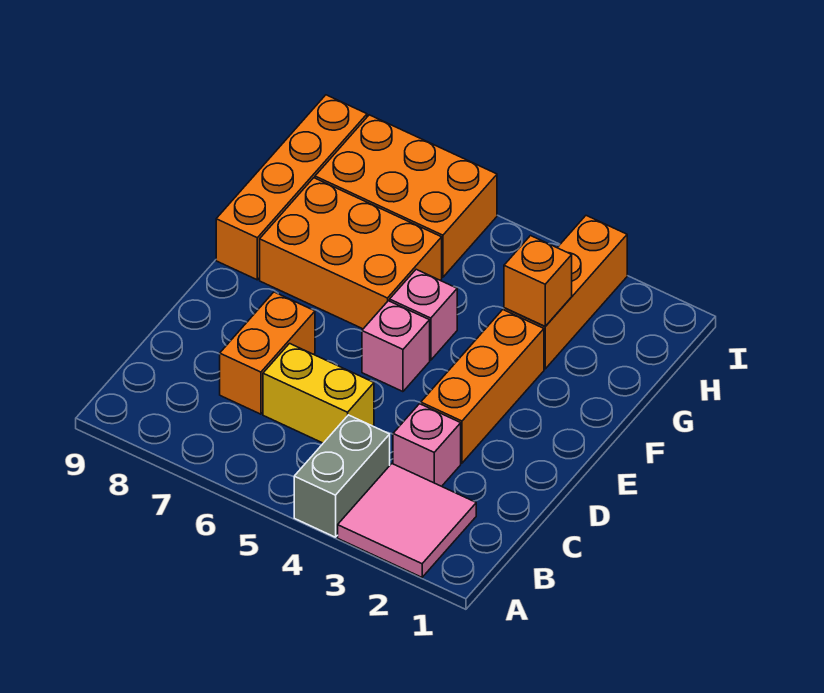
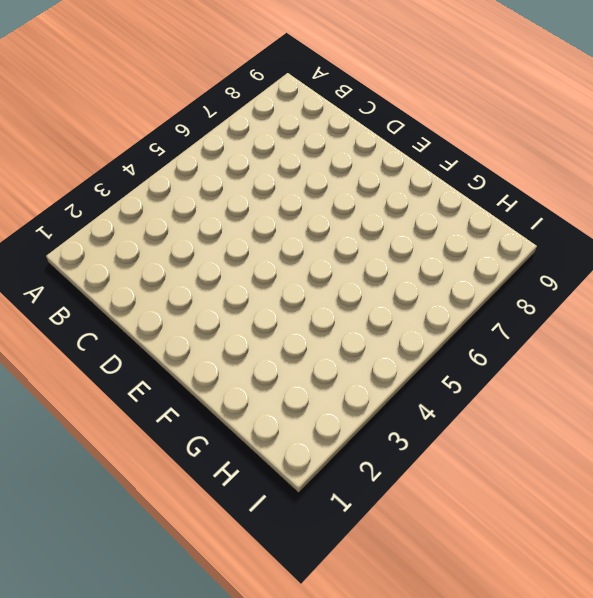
none -> pink tile A2:B3 level 1
none -> grey brick A4:B4 level 1
none -> pink brick C3 level 1

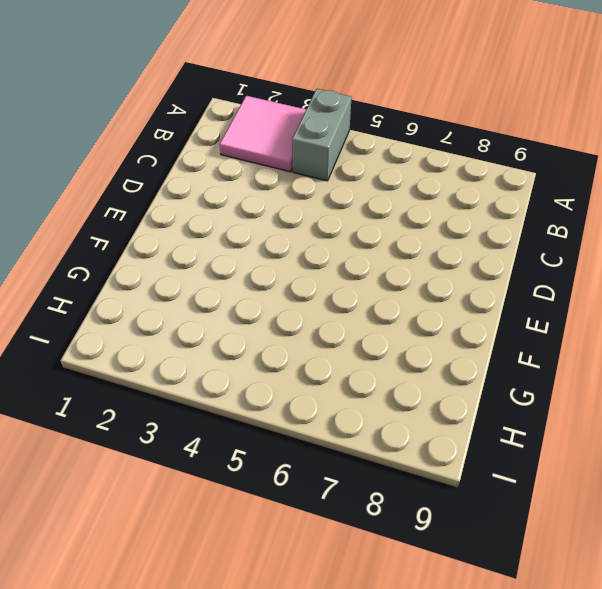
none -> pink brick C3 level 1
none -> yellow brick C5:C6 level 1
none -> orange brick C7:D7 level 1

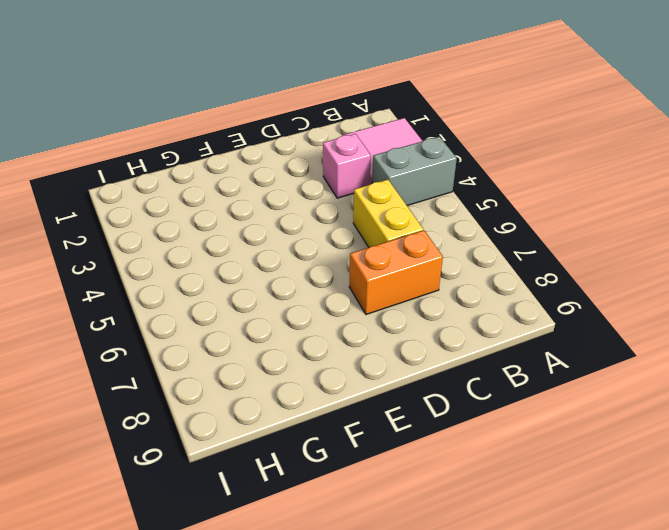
none -> orange brick D3:F3 level 1
none -> pink brick E5 level 1
none -> pink brick F5 level 1

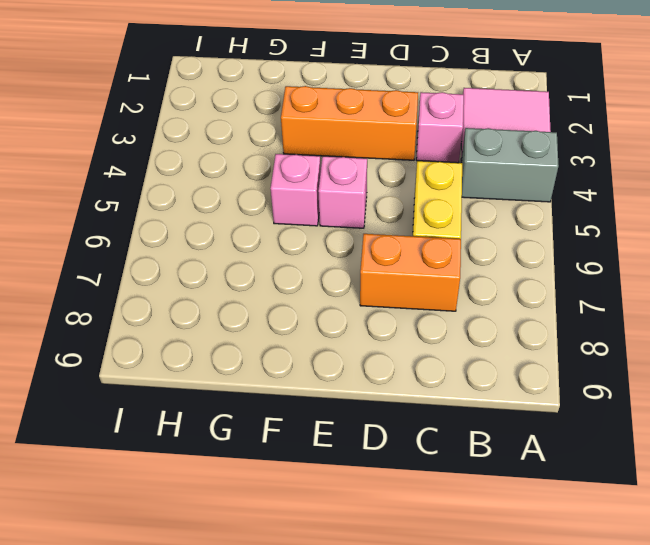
none -> orange brick F6:G8 level 1
none -> orange brick F9:I9 level 1
none -> orange brick G3:I3 level 1

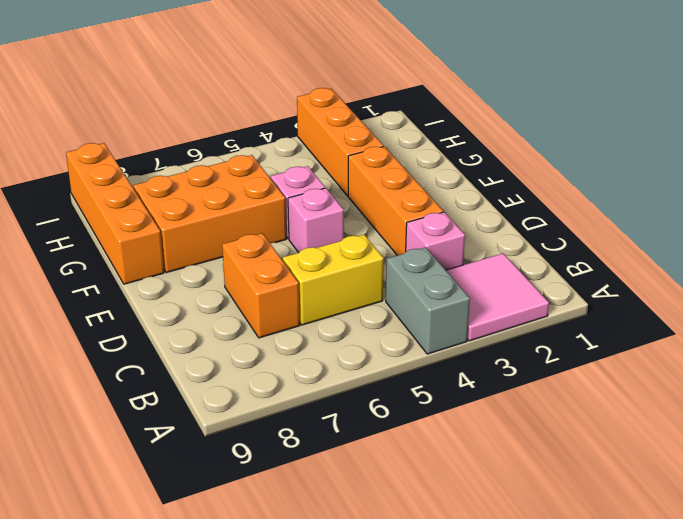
none -> orange brick H6:I8 level 1
none -> orange brick G3 level 2

